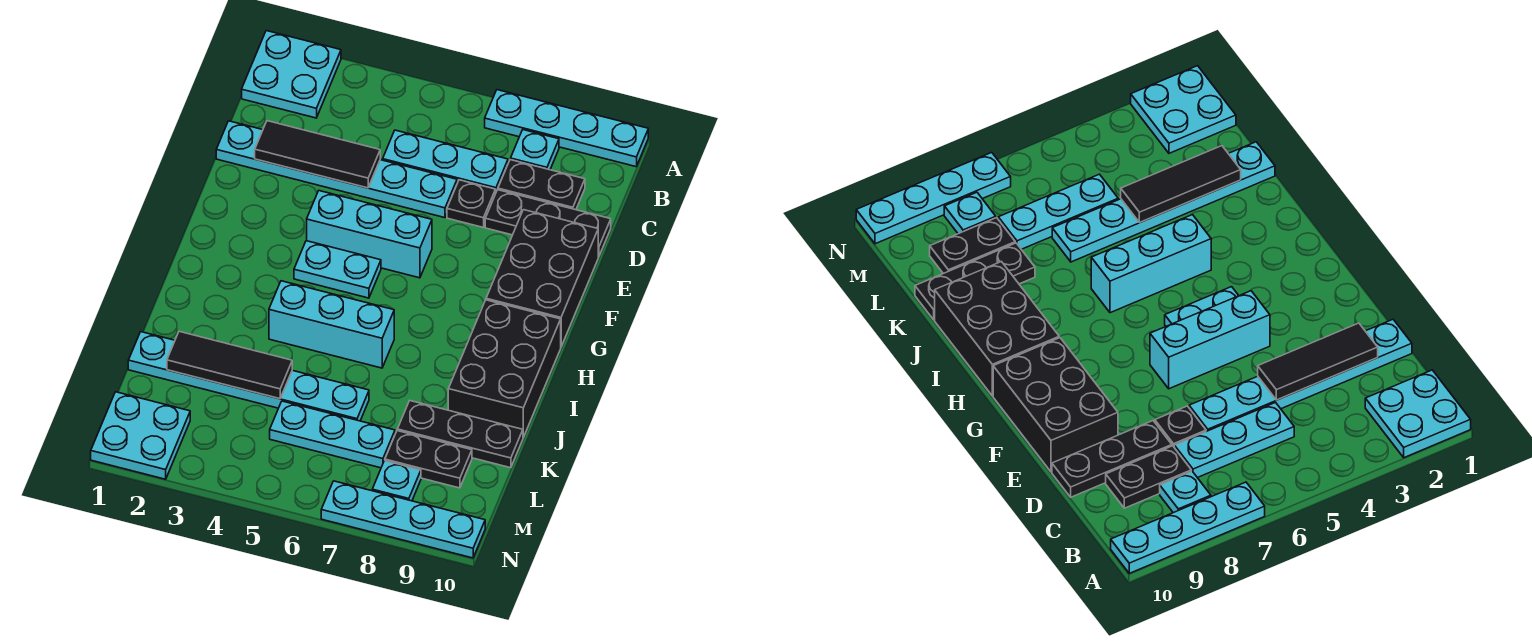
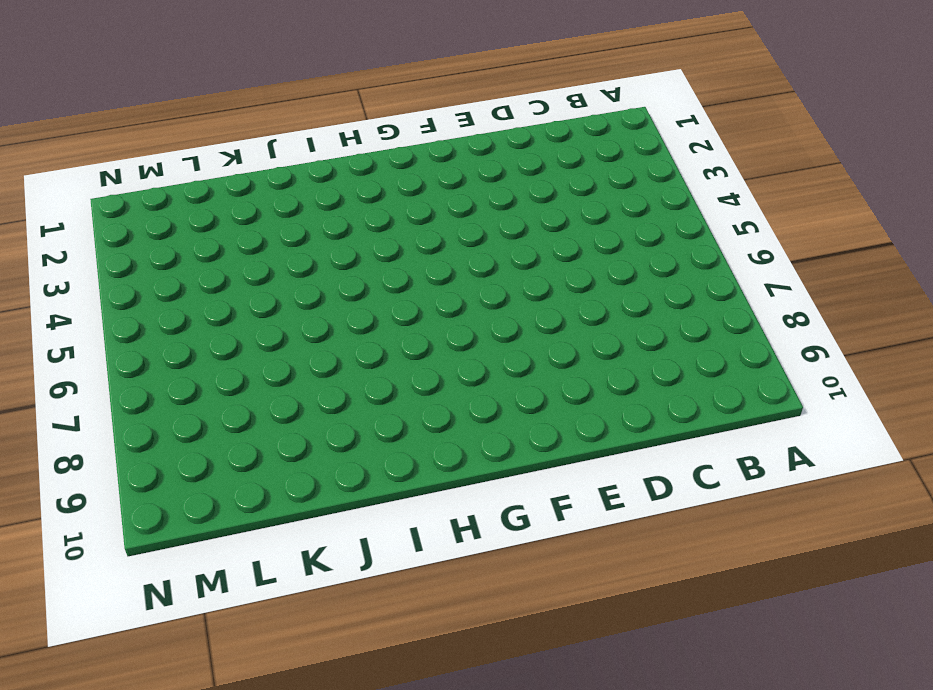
none -> cyan plate A1:B2 level 1
none -> cyan plate A7:A10 level 1
none -> cyan plate B8 level 1

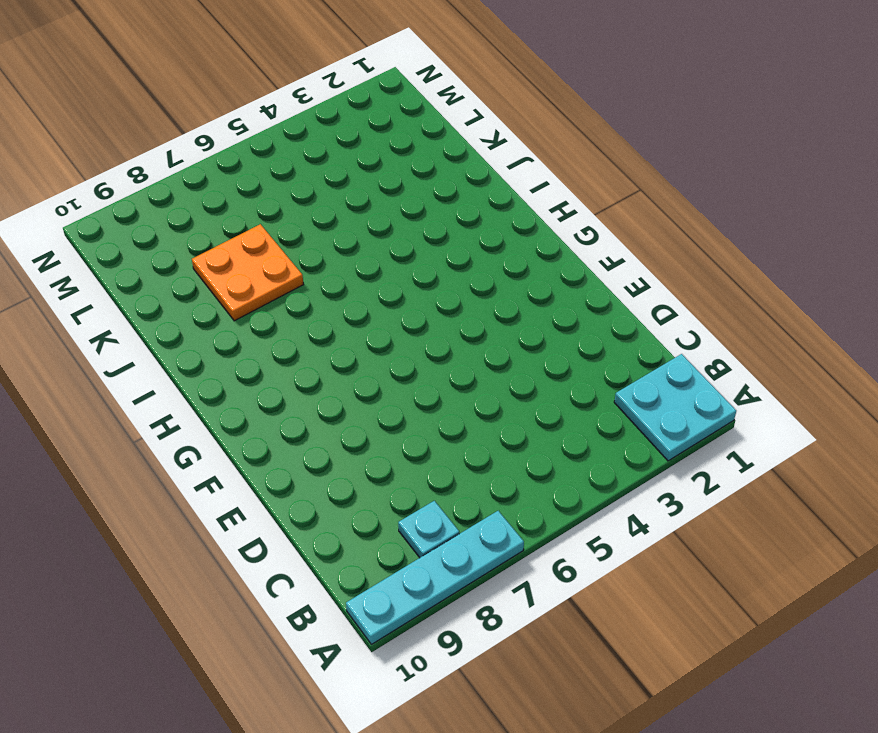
orange plate J7:K8 level 1 -> black plate K8:K10 level 1
none -> cyan plate C5:C7 level 1
none -> black plate C8:C9 level 1
none -> cyan plate D1:D6 level 1

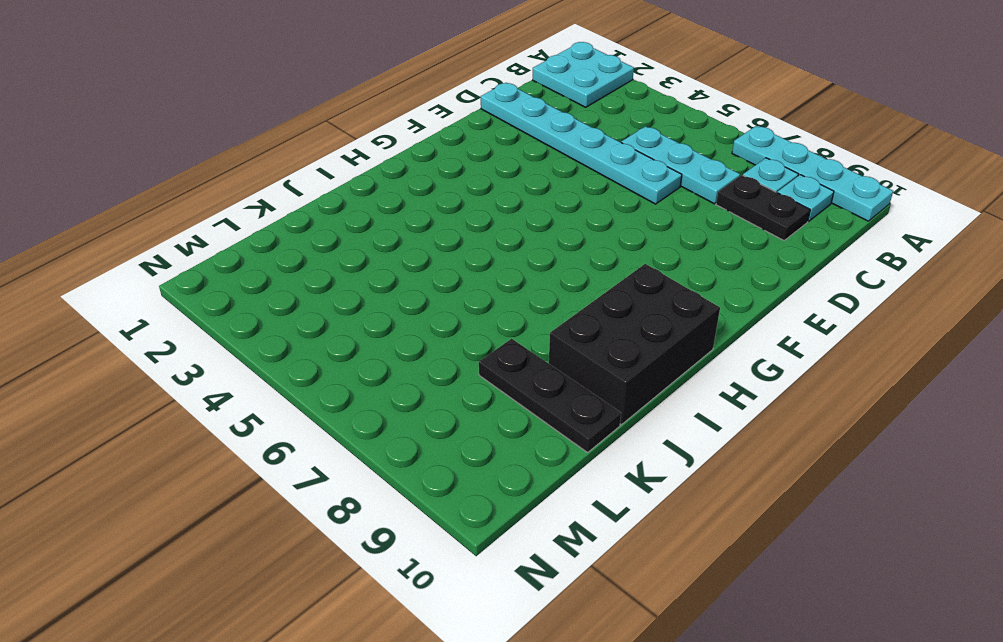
cyan plate B9 level 1 -> cyan plate M8 level 1
none -> black plate D7 level 1
none -> black plate D8:D10 level 1
none -> black brick E9:G10 level 1

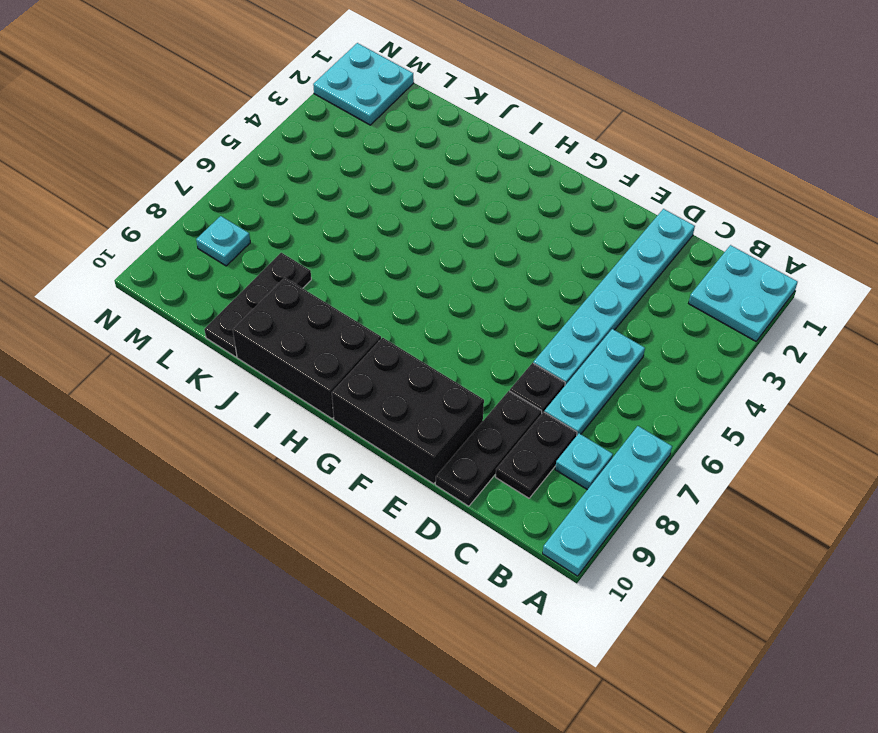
none -> cyan brick F4:F6 level 1
none -> cyan plate G4:G5 level 1
none -> cyan brick I4:I6 level 1

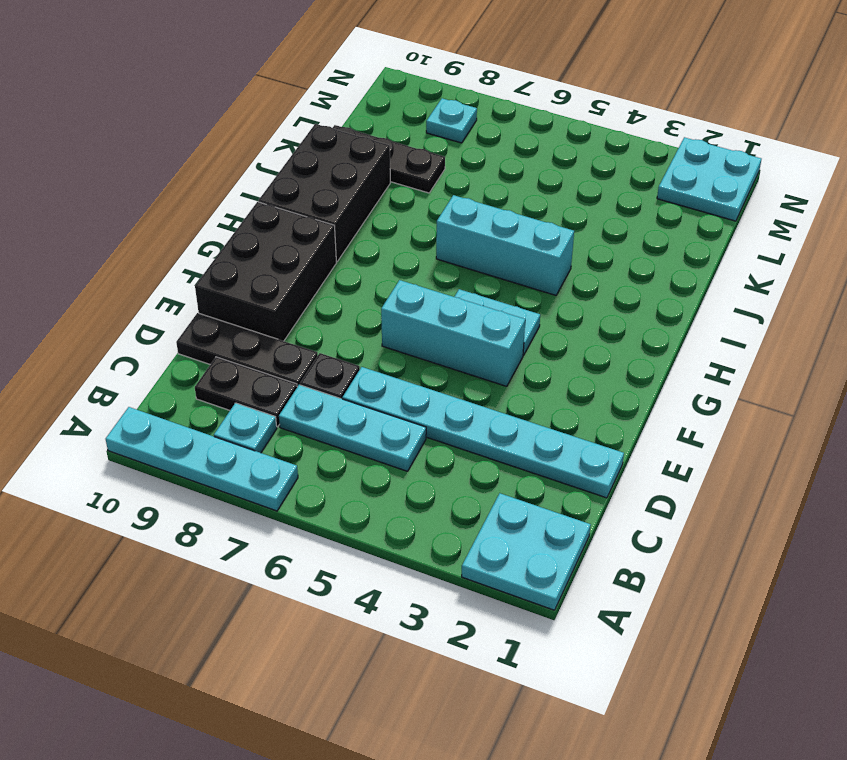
none -> cyan plate K1:K6 level 1
none -> cyan plate L5:L7 level 1
none -> black plate L8:L9 level 1

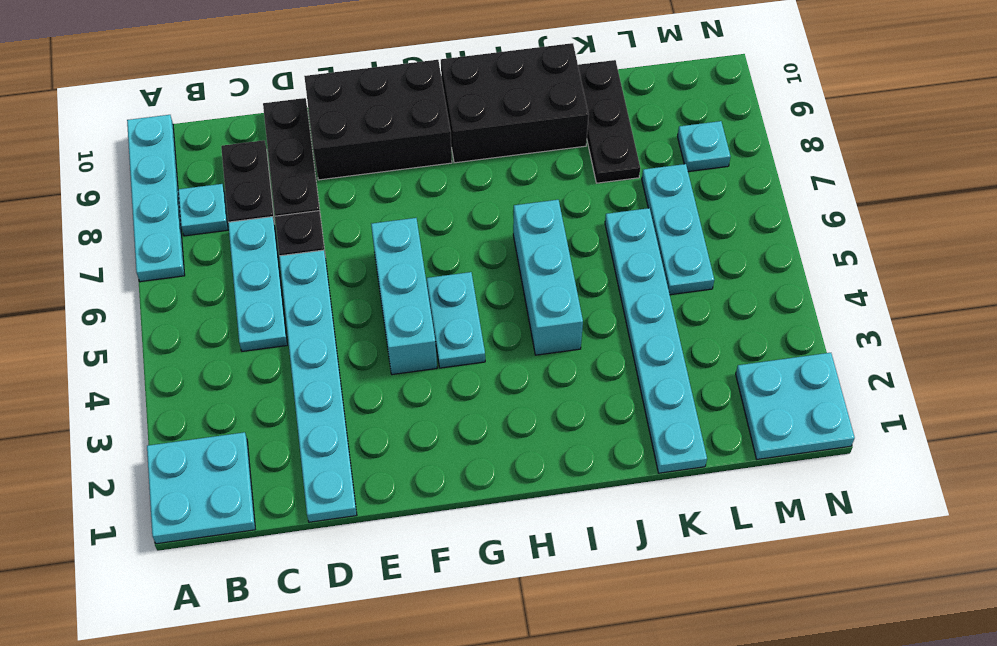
none -> black plate L8:L9 level 1
none -> cyan plate N7:N10 level 1
none -> black tile D2:D4 level 2

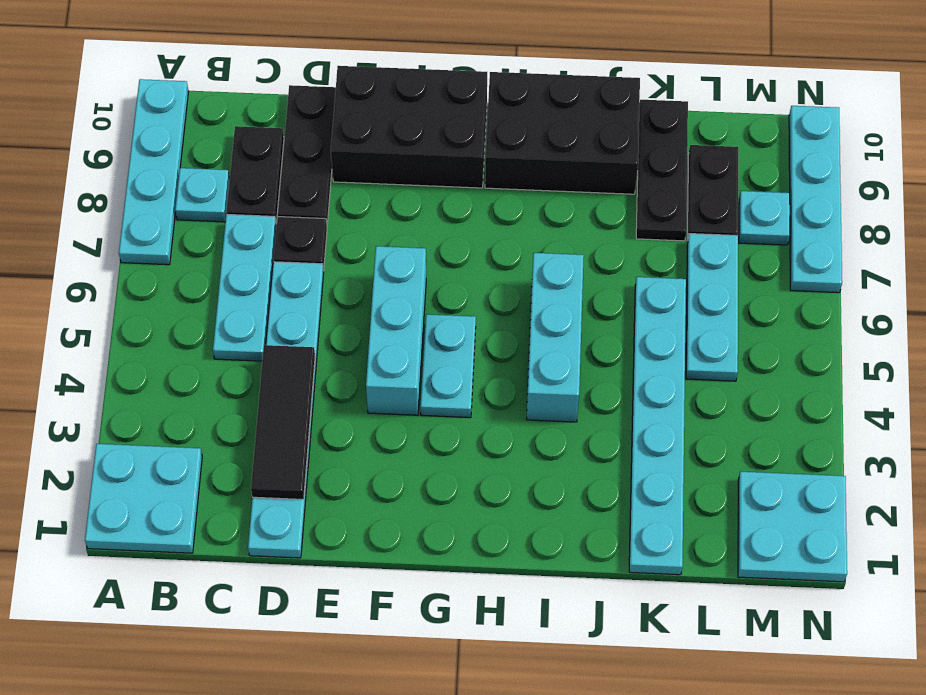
none -> black tile K2:K4 level 2

